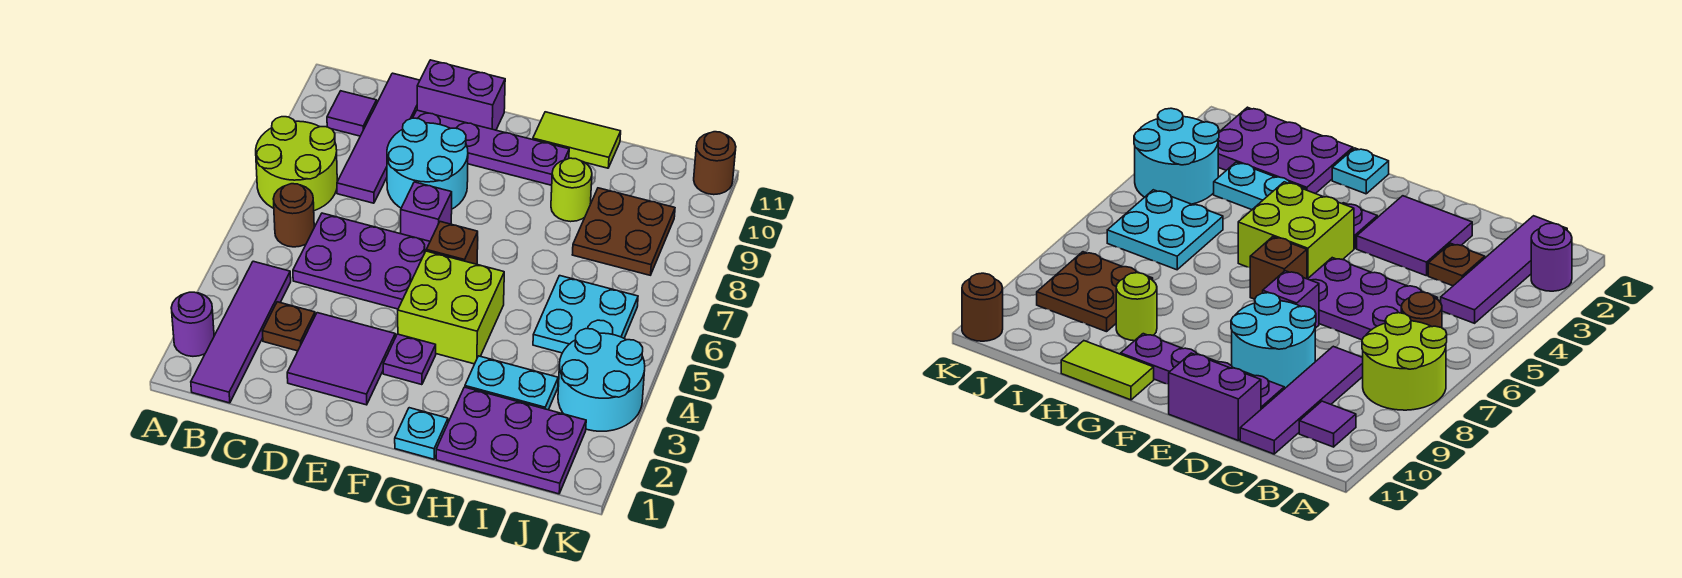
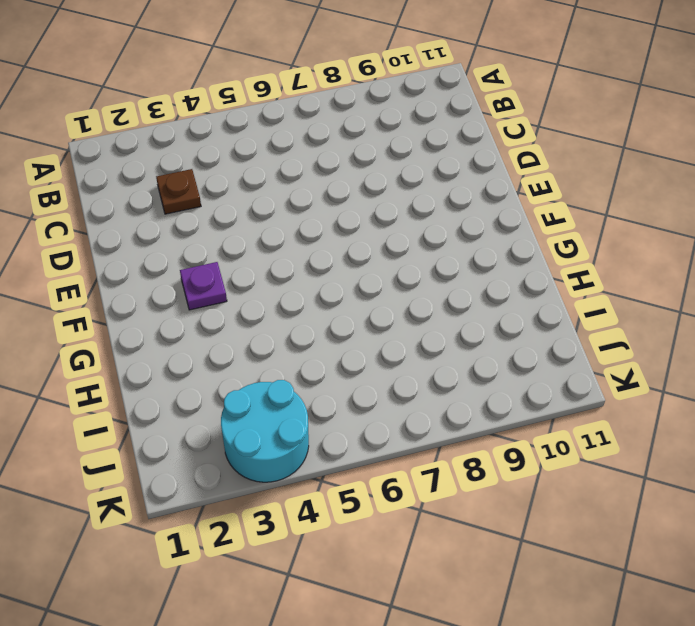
none -> purple round brick A2 level 1
none -> lime round brick A7:B8 level 1
none -> purple tile B1:B4 level 1

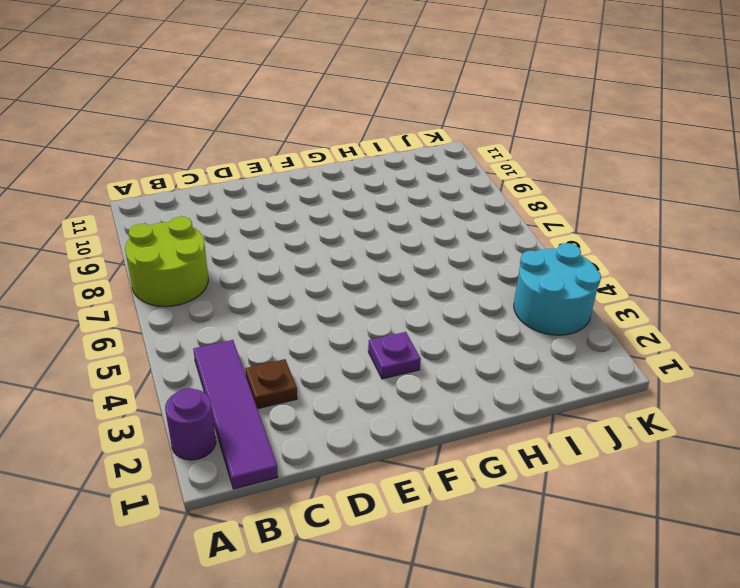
none -> brown round brick B6 level 1
none -> purple tile B10 level 1
none -> purple plate C5:E6 level 1

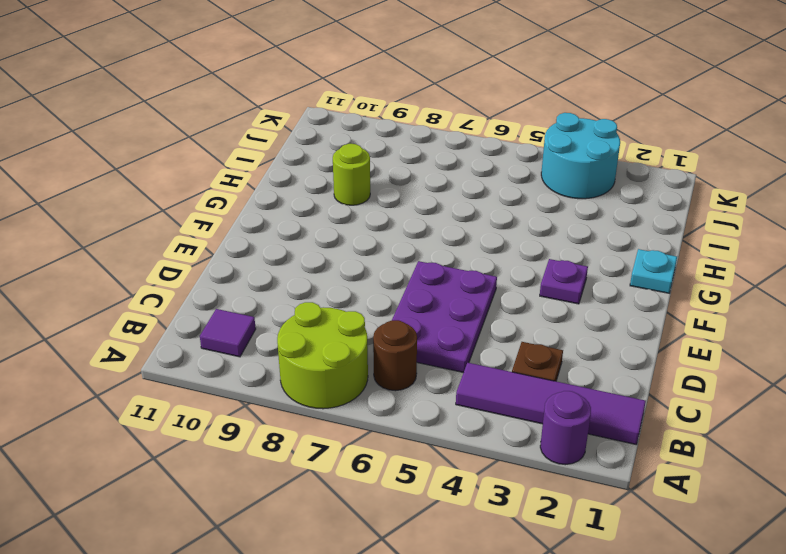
none -> purple tile C8:C11 level 1
none -> purple tile D2:E3 level 1
none -> cyan round brick D8:E9 level 1

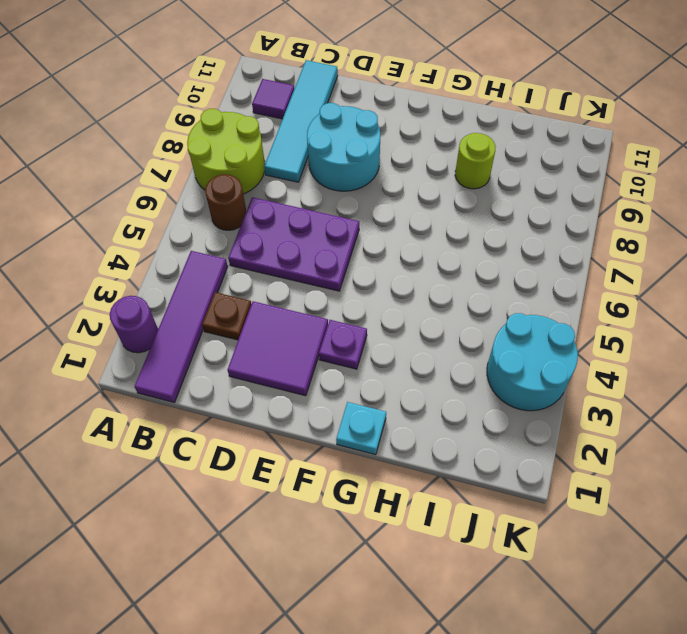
cyan tile C8:C11 level 1 -> purple tile C8:C11 level 1
none -> purple plate D10:G10 level 1
none -> purple brick D11:E11 level 1
none -> purple brick E7 level 1

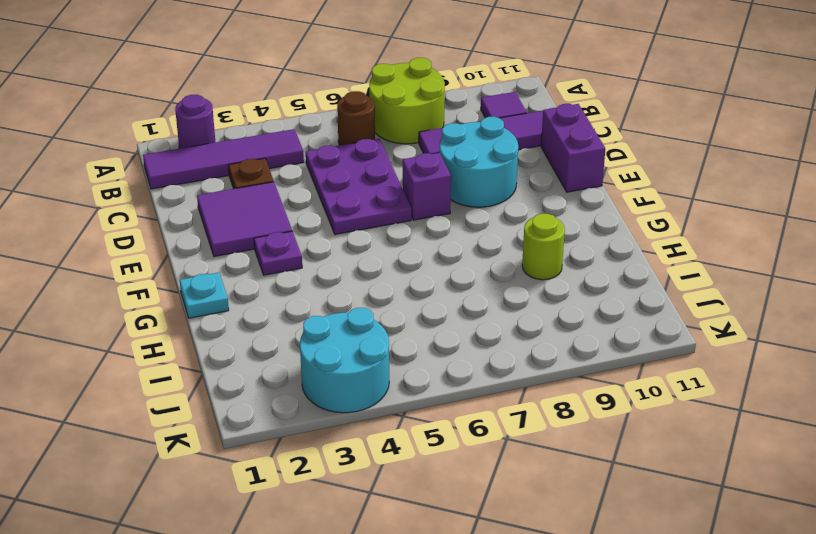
none -> purple plate D10:G10 level 1
none -> lime brick F4:G5 level 1
none -> brown brick F6 level 1

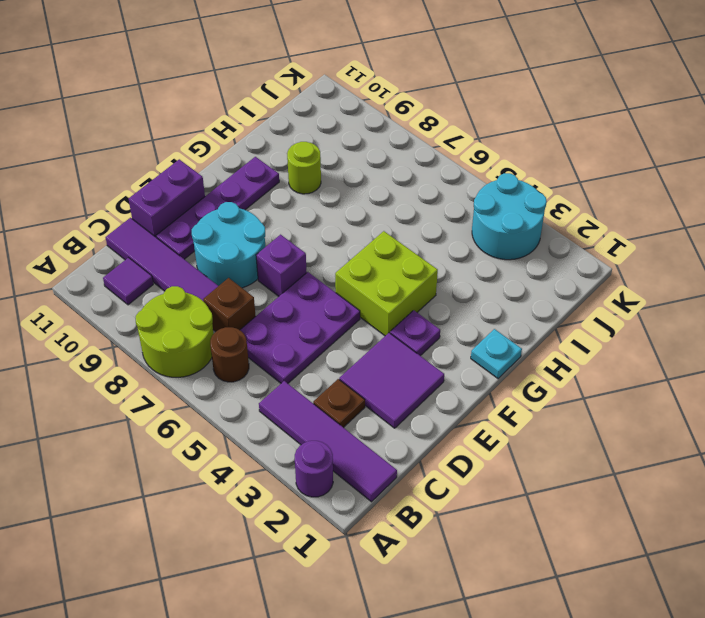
brown brick C7 level 1 -> brown brick F6 level 1
none -> lime tile G11:H11 level 1
none -> purple plate H1:J2 level 1
none -> cyan plate H3:I3 level 1

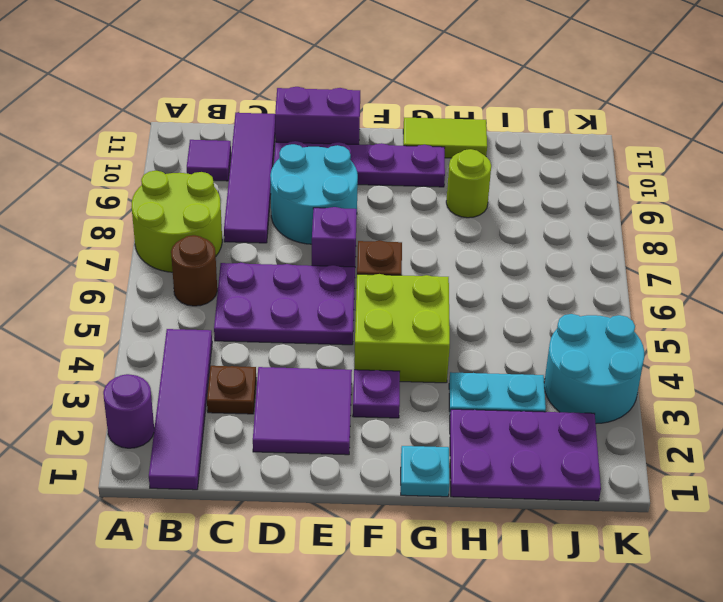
none -> cyan plate I5:J6 level 1
none -> brown plate I8:J9 level 1
none -> brown round brick K11 level 1

